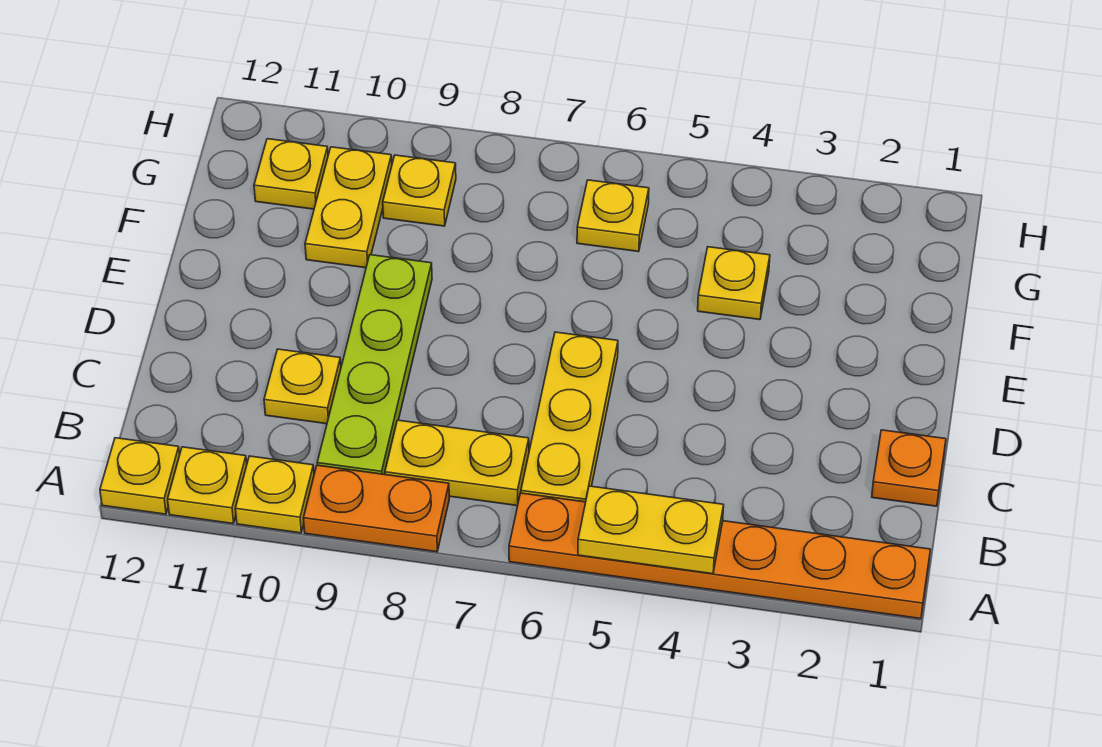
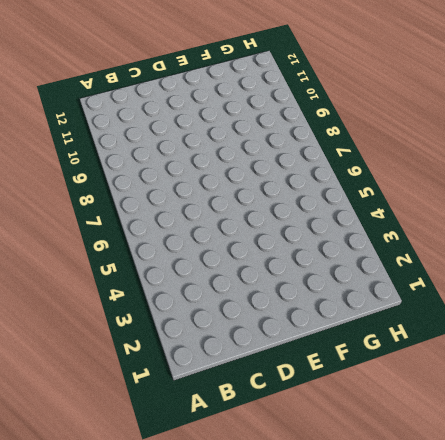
none -> orange plate A1:A6 level 1
none -> orange plate A8:A9 level 1
none -> yellow plate A10 level 1

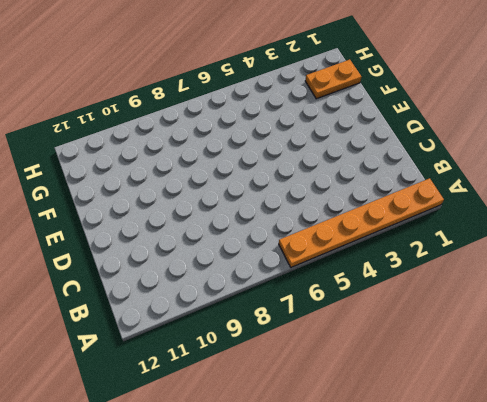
orange plate G1:G2 level 1 -> orange plate A8:A9 level 1
none -> yellow plate A10 level 1
none -> yellow plate A11 level 1
none -> yellow plate A12 level 1

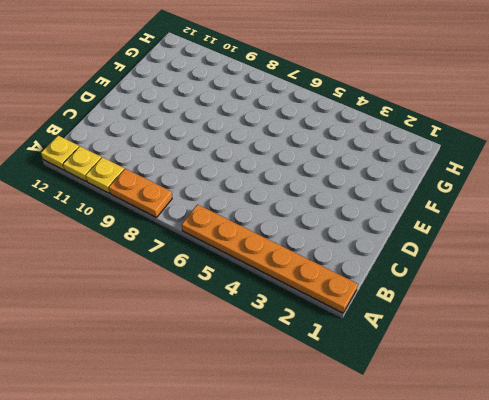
none -> yellow plate B6:D6 level 1
none -> yellow plate B7:B8 level 1
none -> lime plate B9:E9 level 1

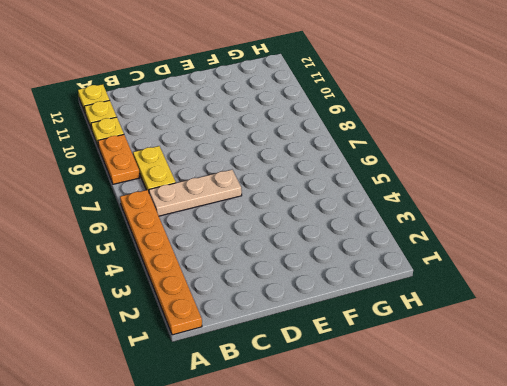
tan plate B6:D6 level 1 -> yellow plate B6:D6 level 1
none -> lime plate B9:E9 level 1
none -> orange plate C1 level 1
none -> yellow plate C10 level 1

